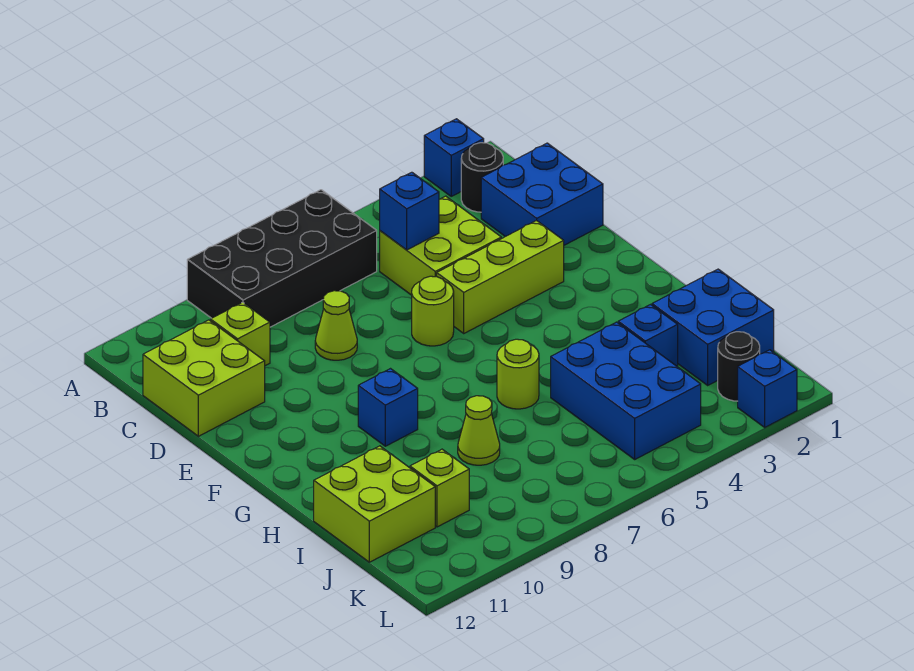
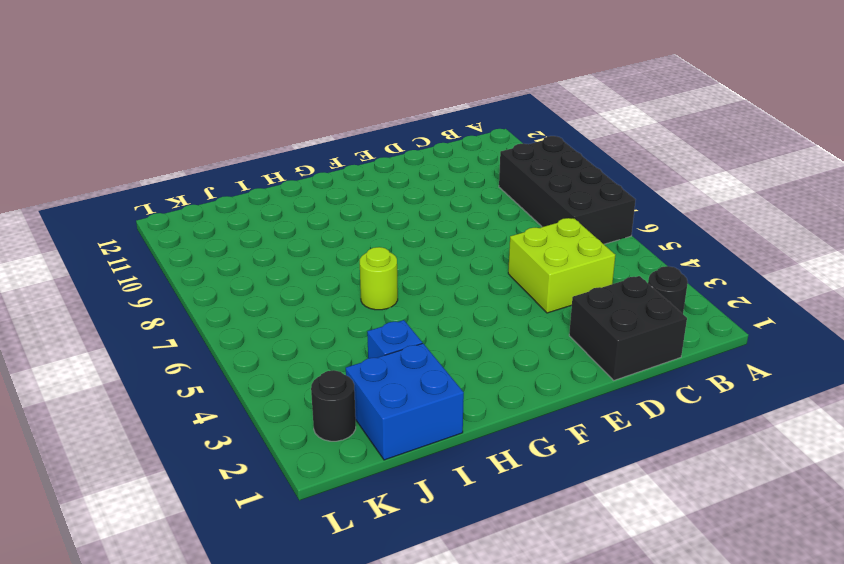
black brick C1:D2 level 1 -> blue brick C1:D2 level 1
none -> blue brick A2 level 1
none -> lime brick C10 level 1
none -> lime brick C11:D12 level 1

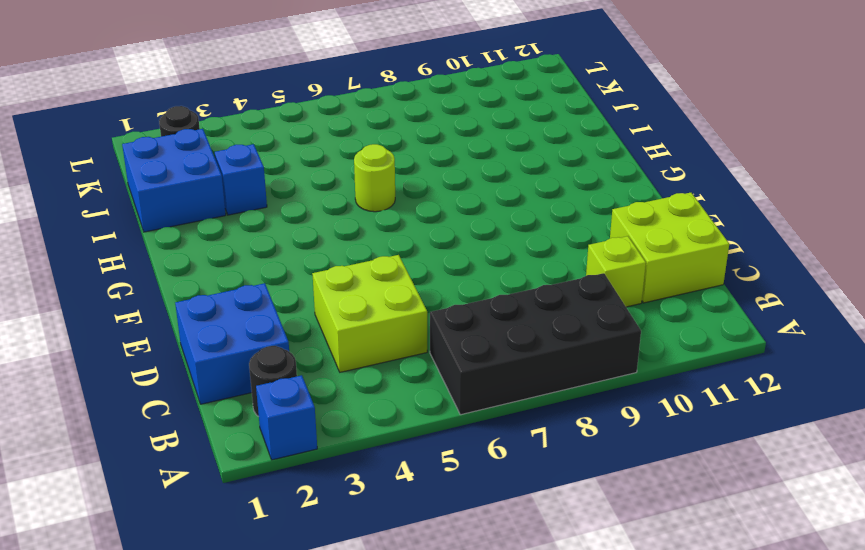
none -> lime cone D8 level 1
none -> lime brick E3:E5 level 1
none -> lime round brick E6 level 1

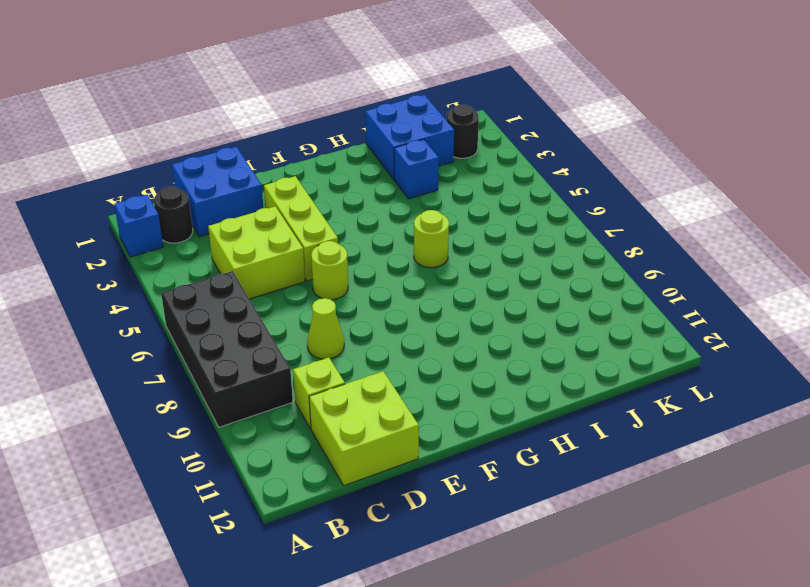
none -> blue brick G9 level 1
none -> blue brick I4:K5 level 1
none -> lime cone I8 level 1

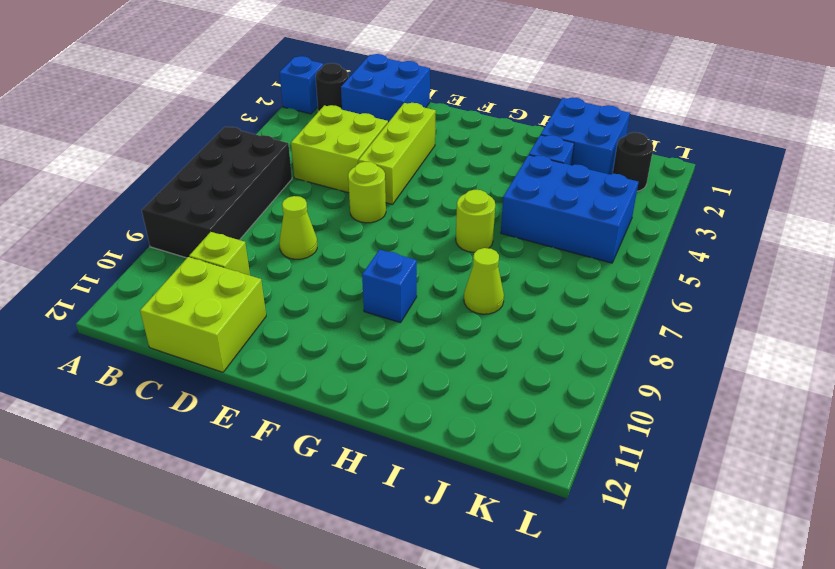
none -> lime brick I11:J12 level 1
none -> lime brick J10 level 1
none -> blue brick L2 level 1

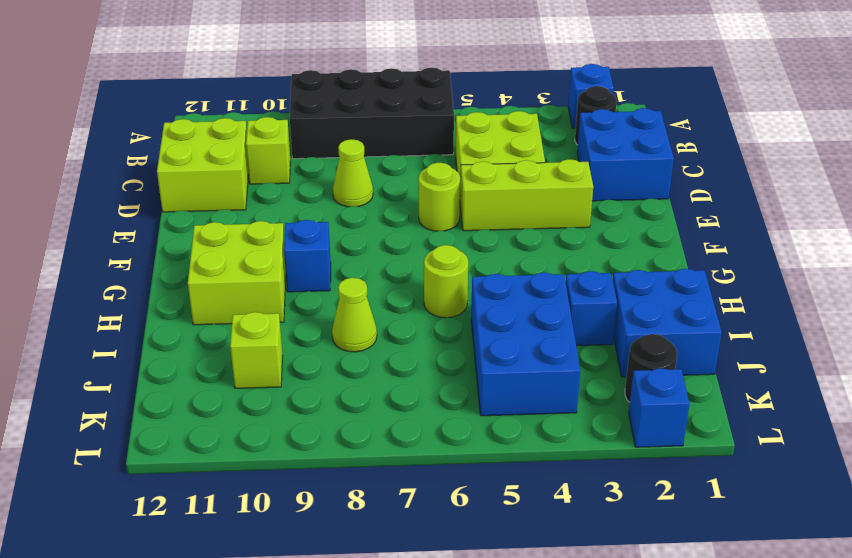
lime brick G10:H11 level 1 -> lime brick I11:J12 level 1
none -> blue brick C5 level 2

